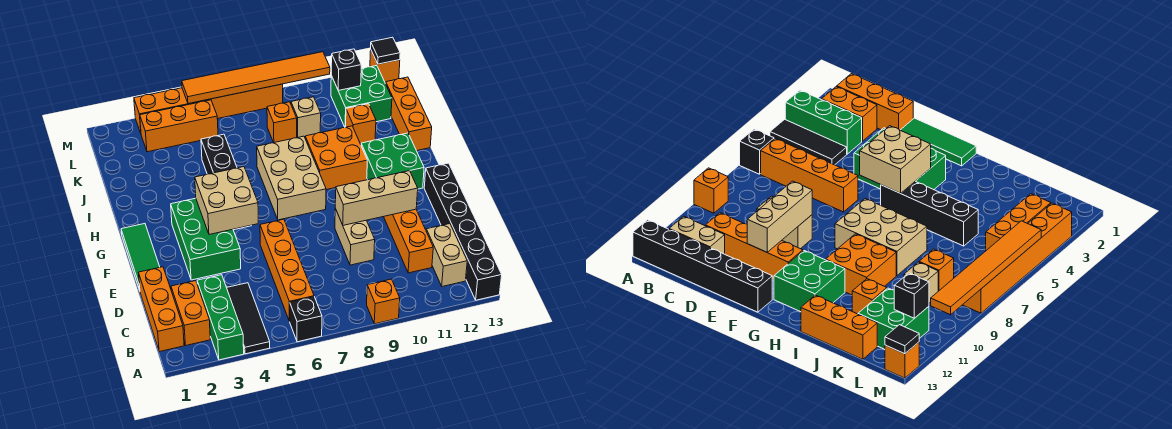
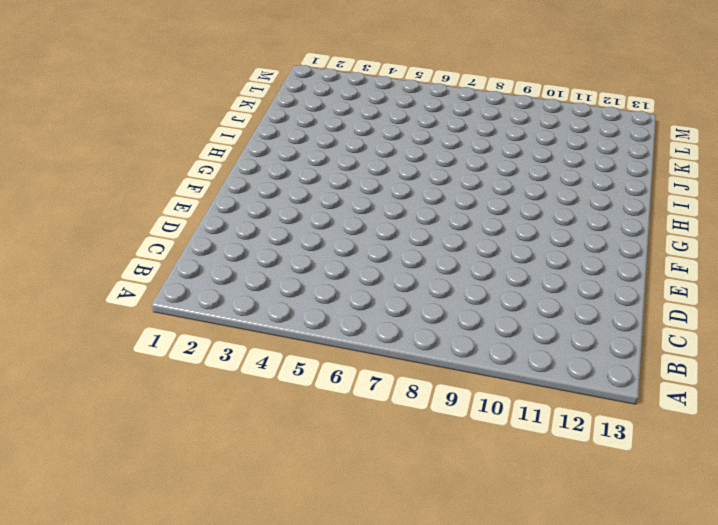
none -> green brick A3:C3 level 1
none -> black tile A4:C4 level 1
none -> black brick A6 level 1
none -> orange brick A9 level 1

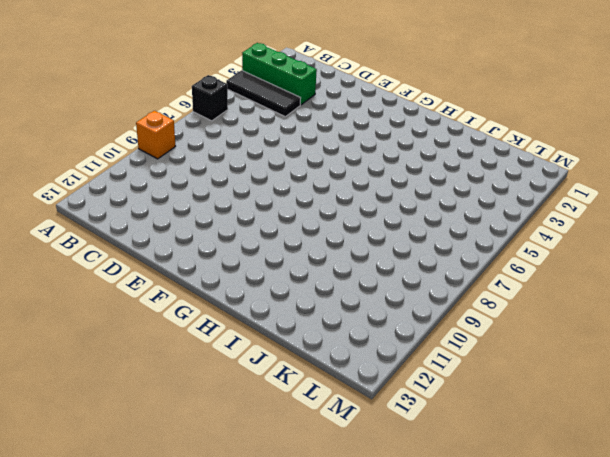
none -> black brick A13:F13 level 1
none -> orange brick B1:D1 level 1
none -> orange brick B2:C2 level 1
none -> orange brick B6:E6 level 1

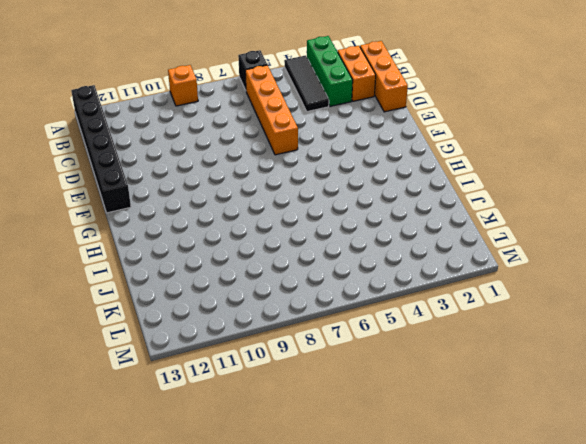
none -> tan brick B12:C12 level 1
none -> orange brick C11:F11 level 1
none -> tan brick D9:E9 level 1
none -> green tile E1:G1 level 1

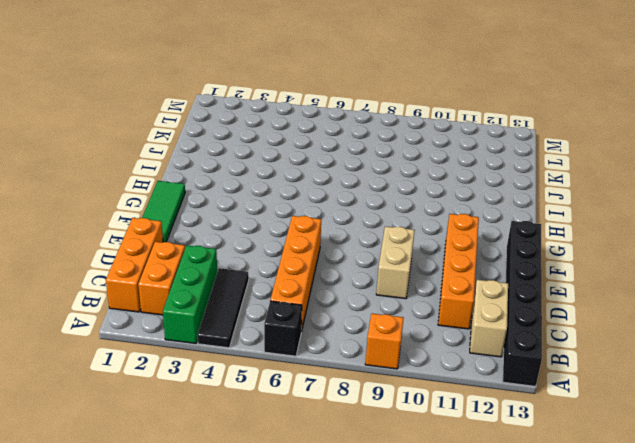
none -> green brick E3:G4 level 1
none -> black brick G5:J5 level 1
none -> tan brick G7:I8 level 1
none -> green brick G11:H12 level 1

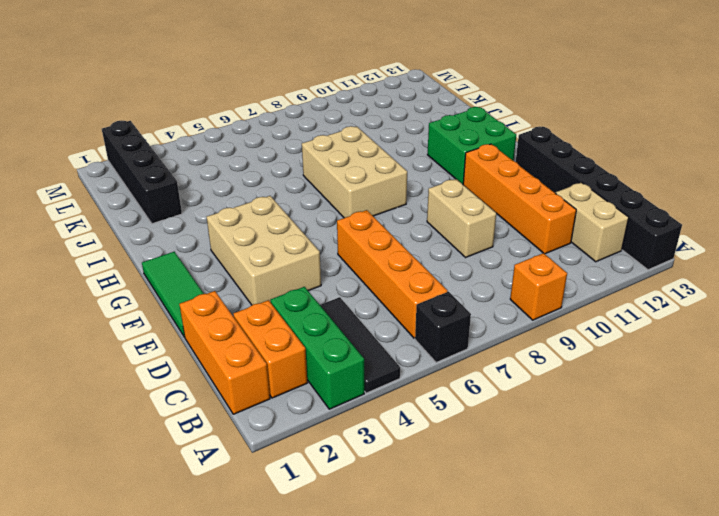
tan brick E3:G4 level 1 -> green brick E3:G4 level 1
black brick J2:M2 level 1 -> black brick G5:J5 level 1
none -> orange brick H9:I10 level 1
none -> orange brick I13:K13 level 1
none -> orange brick J11 level 1
none -> orange brick K8 level 1

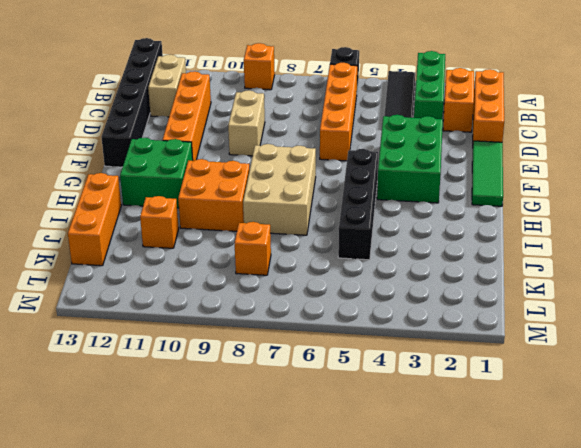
none -> tan brick K9 level 1
none -> green brick K11:L12 level 1
none -> orange brick L3:L5 level 1
none -> orange brick M3:M8 level 1

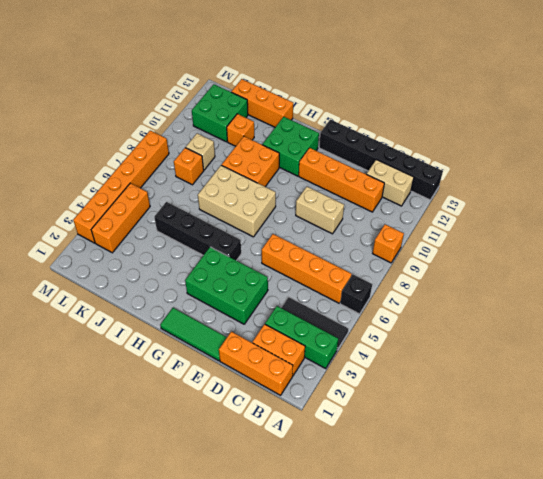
none -> orange brick M13 level 1
none -> tan brick E9:E11 level 2
none -> tan brick F4:G5 level 2
none -> black brick L11 level 2

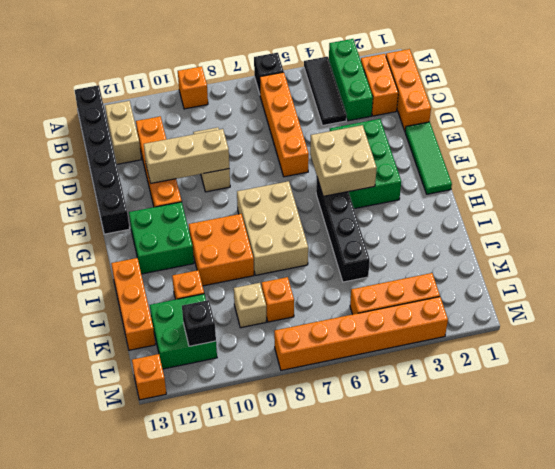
none -> orange tile M5:M10 level 2
none -> black tile M13 level 2

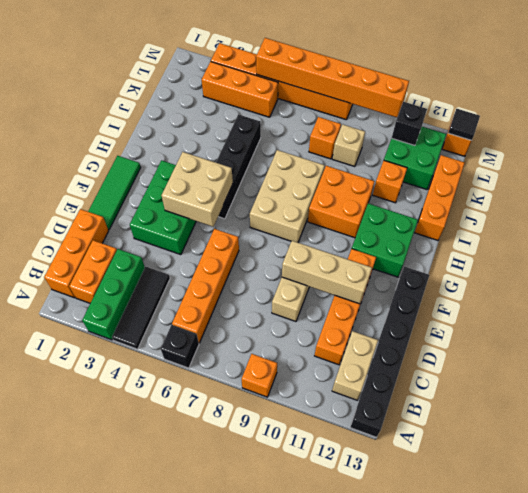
orange brick M5:M10 level 2 -> orange tile M5:M10 level 2

